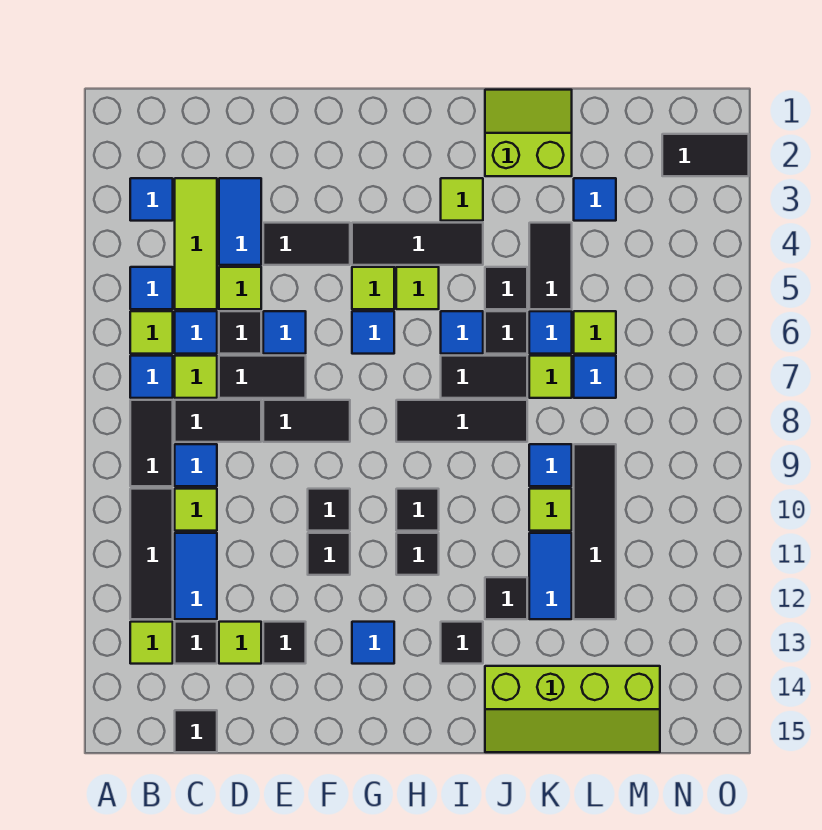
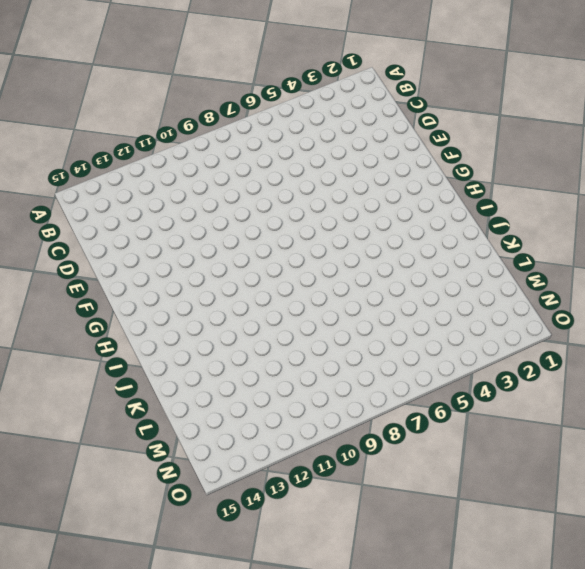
none -> blue tile B3 level 1
none -> blue tile B5 level 1
none -> lime tile B6 level 1
none -> blue tile B7 level 1

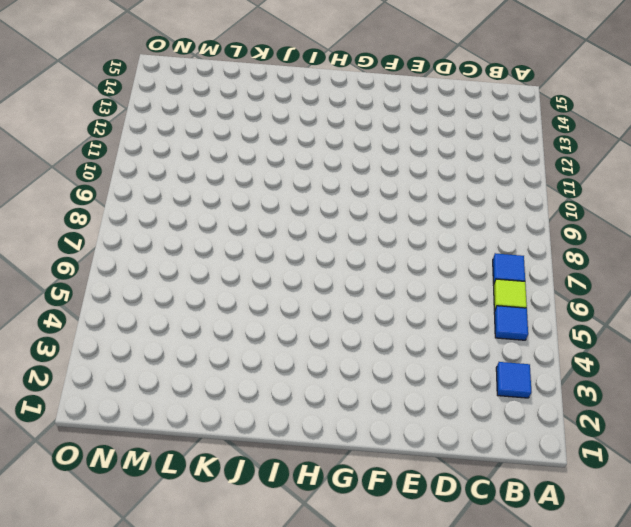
none -> black tile B8:B9 level 1
none -> black tile B10:B12 level 1
none -> lime tile B13 level 1
none -> lime tile C3:C5 level 1

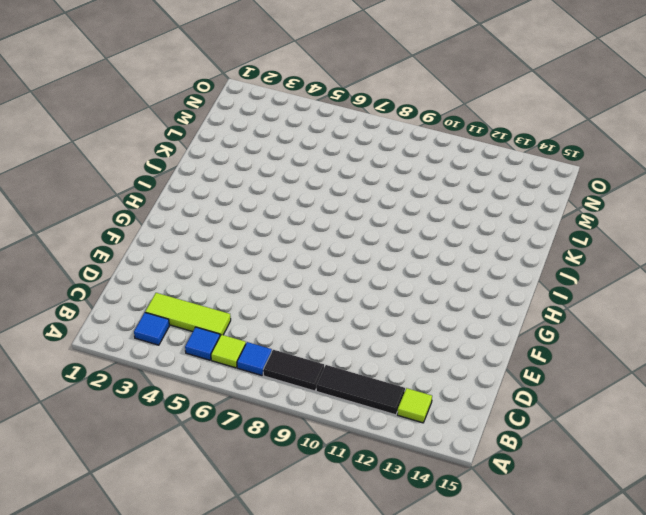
none -> blue tile C6 level 1
none -> lime tile C7 level 1
none -> black tile C8:D8 level 1
none -> blue tile C9 level 1

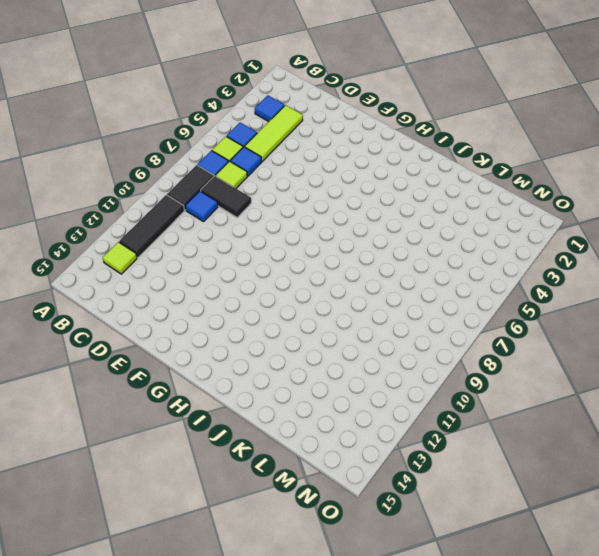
none -> lime tile C10 level 1
none -> blue tile C11:C12 level 1
none -> black tile C13 level 1
none -> black tile C15 level 1

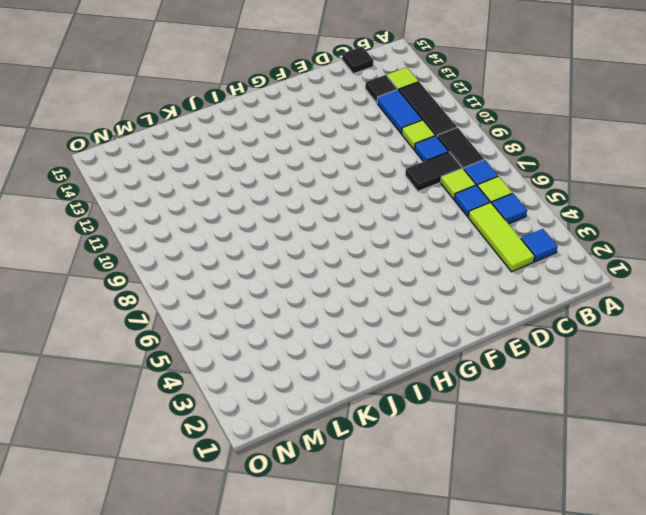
none -> blue tile D3:D4 level 1
none -> lime tile D5 level 1
none -> black tile D6 level 1
none -> black tile D7:E7 level 1

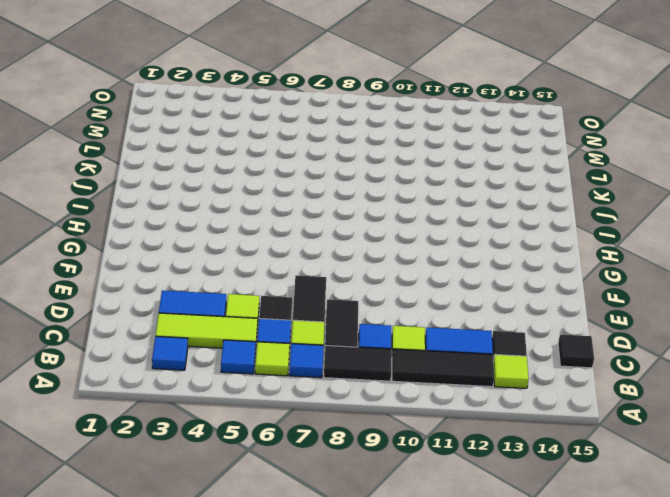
none -> lime tile D13 level 1
none -> black tile E4:F4 level 1
none -> blue tile E6 level 1
none -> black tile E8:F8 level 1

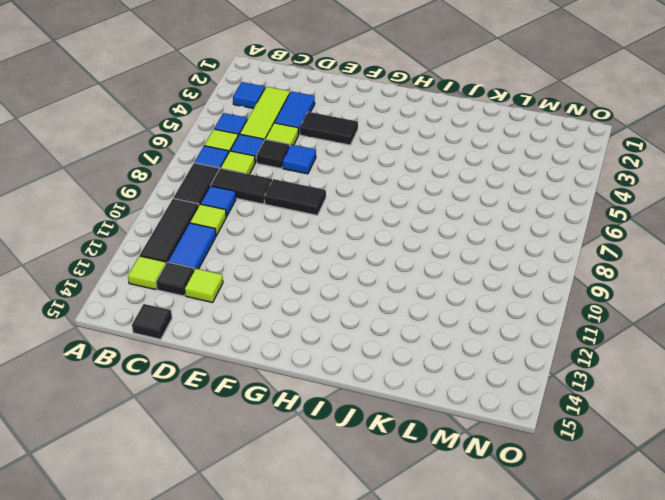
none -> black tile D7:E7 level 1
none -> black tile E13 level 1
none -> black tile F10 level 1
none -> black tile F11 level 1

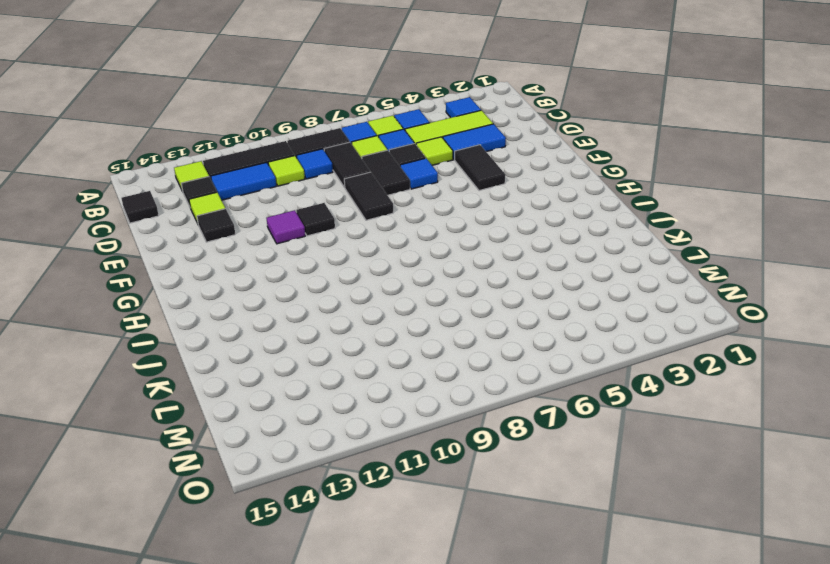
purple tile F11 level 1 -> black tile F11 level 1
none -> black tile G4:I4 level 1
none -> lime tile G5 level 1
none -> blue tile G6 level 1
none -> blue tile G13 level 1

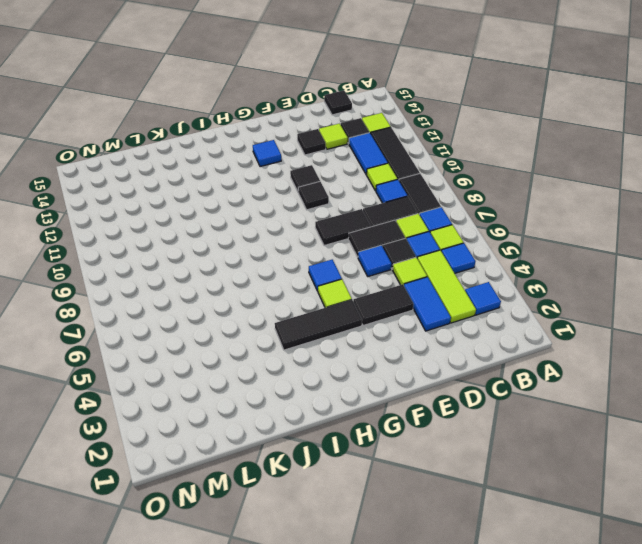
none -> lime tile H5 level 1
none -> black tile H8:J8 level 1
none -> black tile H10 level 1
none -> black tile H11 level 1

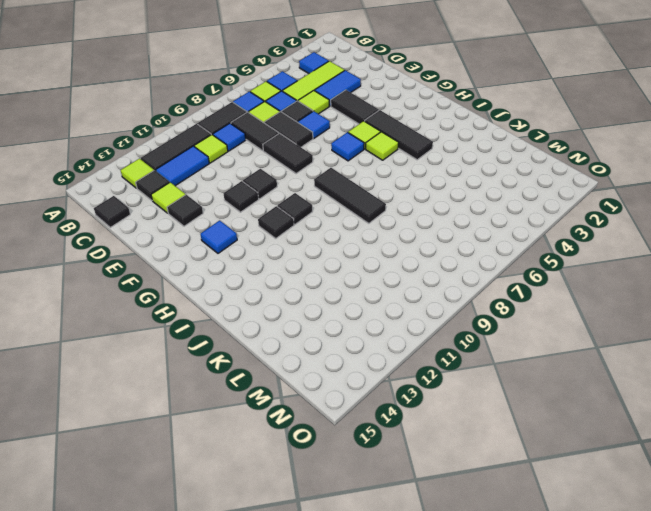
none -> lime tile I3 level 1
none -> blue tile I6 level 1
none -> black tile I7:J7 level 1
none -> black tile I13 level 1

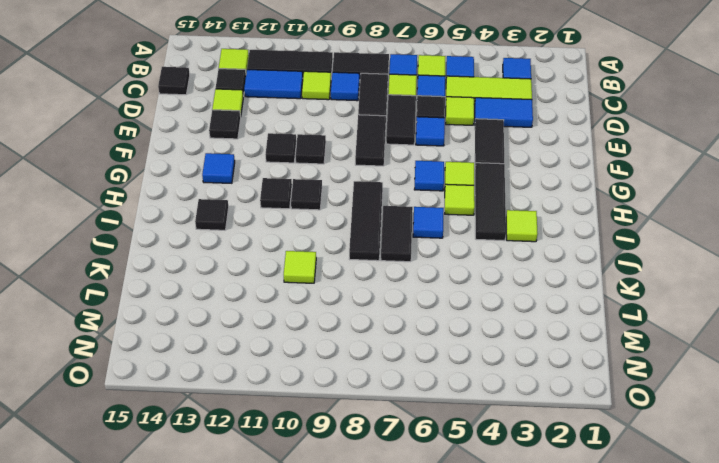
none -> lime slope J1:K2 level 1 top 2
none -> black tile J5 level 1
none -> black tile J6 level 1
none -> black tile J12 level 1

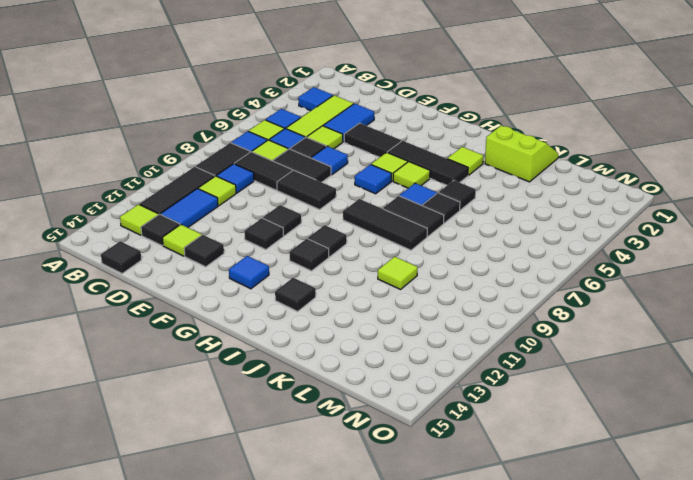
none -> black tile J12 level 1
none -> lime slope J14:M15 level 1 top 14
none -> black tile K4:K5 level 1
none -> blue tile K6 level 1

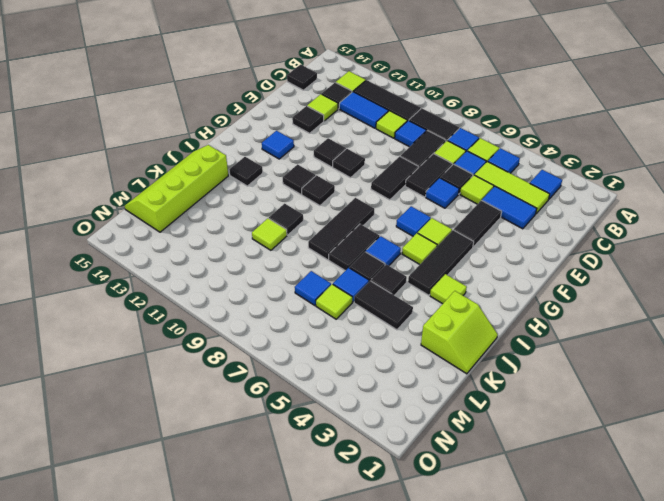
black tile J10 level 1 -> black tile J12 level 1
none -> lime tile K7 level 1
none -> blue tile K9 level 1
none -> blue tile K11:K12 level 1
none -> blue tile L3 level 1

